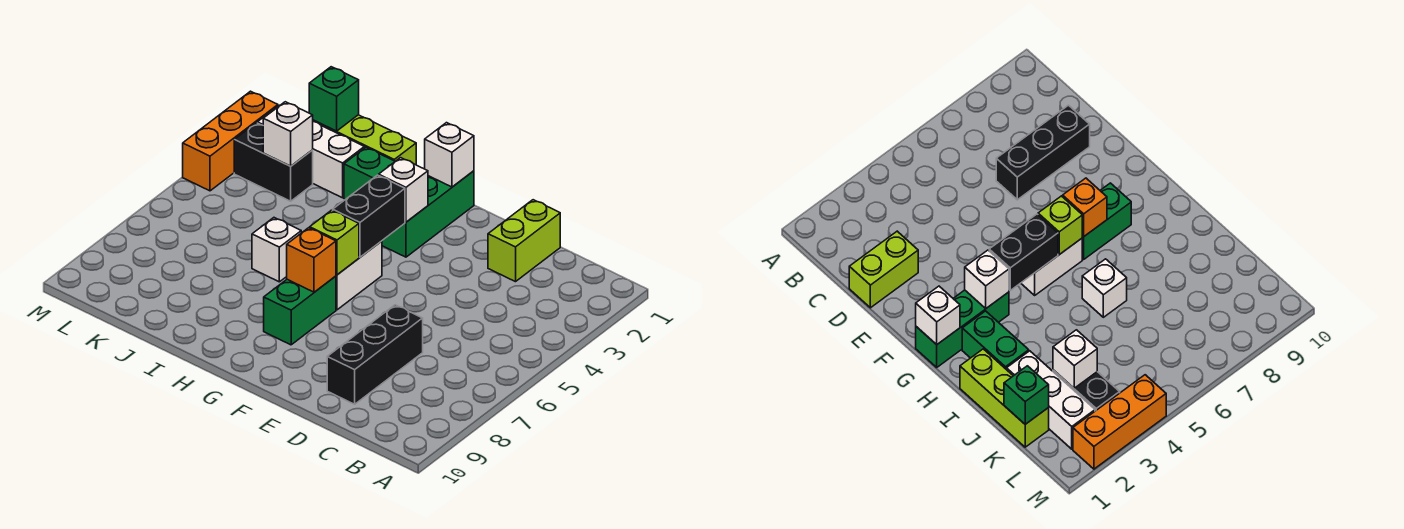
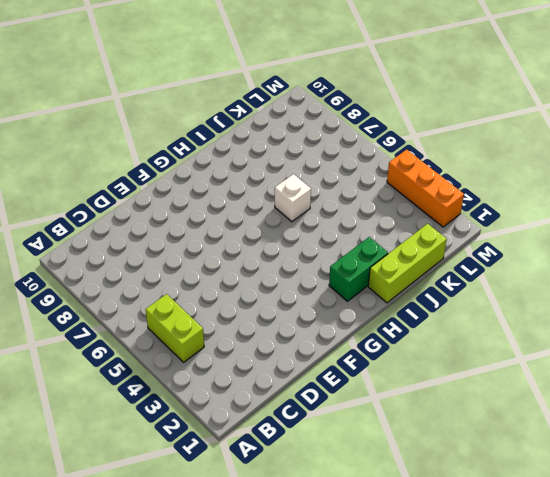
lime brick B4:B5 level 1 -> lime brick D1:D2 level 1
none -> black brick D7:D9 level 1
none -> green brick G1:G3 level 1
none -> white brick G5:G6 level 1

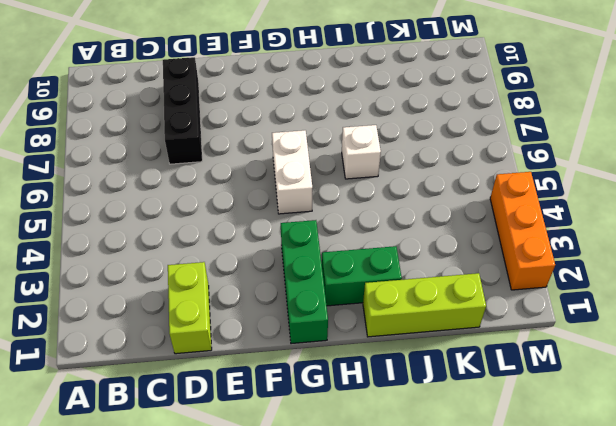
none -> green brick G7:G8 level 1
none -> white brick J2:L2 level 1
none -> black brick K3:L3 level 1

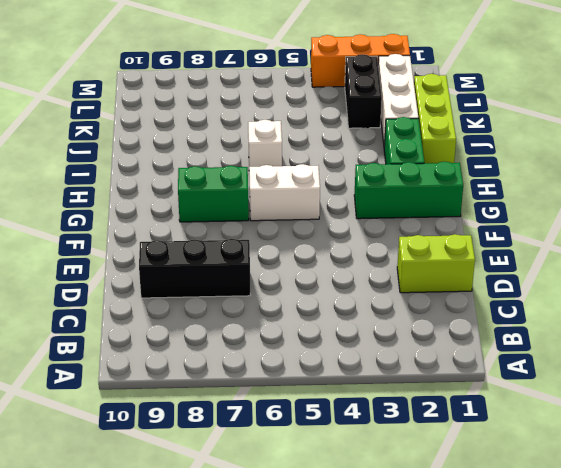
none -> white brick G1 level 2
none -> white brick G3 level 2
none -> black brick G4:G5 level 2

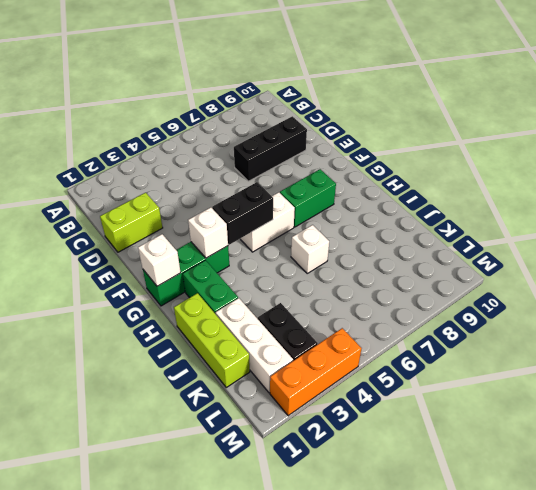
none -> lime brick G6 level 2
none -> orange brick G7 level 2
none -> green brick K1 level 2

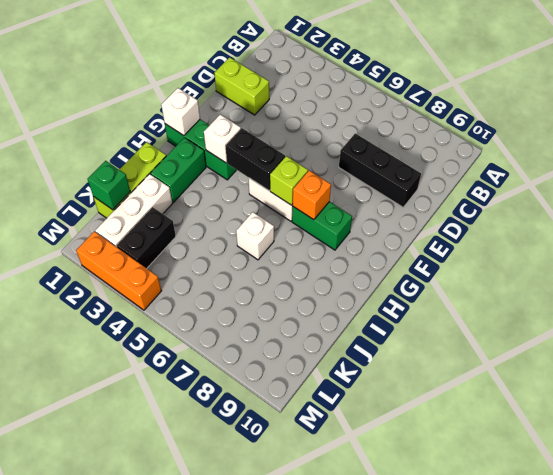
none -> white brick K3 level 2

